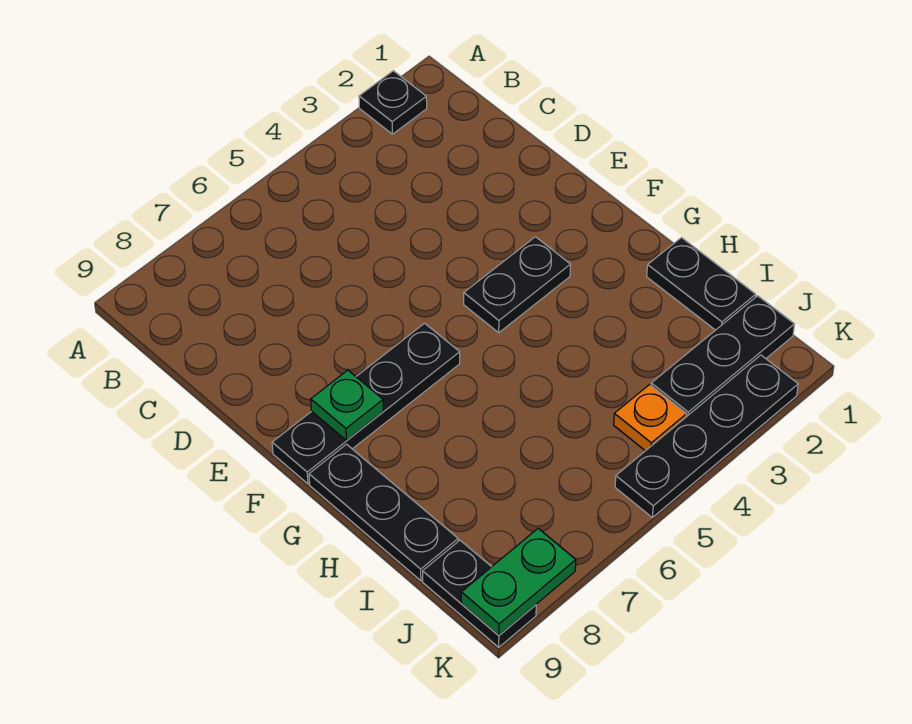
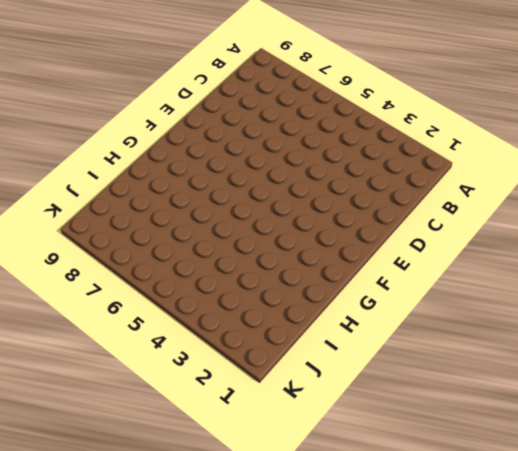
none -> black plate A2 level 1
none -> black plate F3:F4 level 1

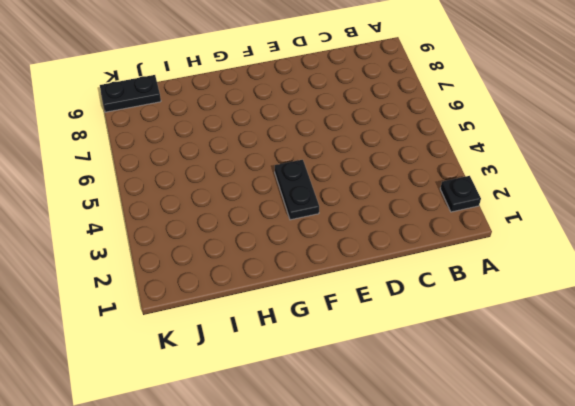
none -> black plate F6:F9 level 1
none -> black plate G9:I9 level 1

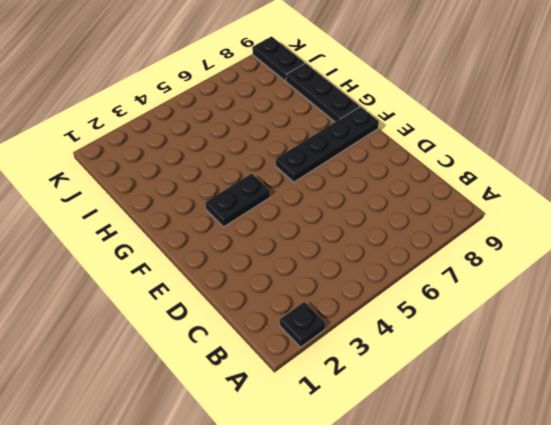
none -> black plate H1:I1 level 1
none -> black plate J1:J3 level 1

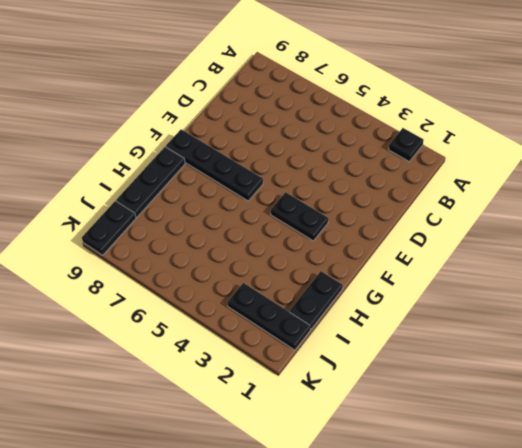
none -> orange plate J4 level 1
none -> black plate K2:K5 level 1

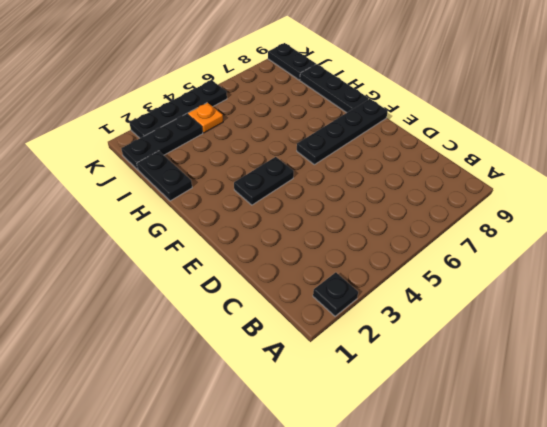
none -> green plate F8 level 2
none -> green plate K8:K9 level 2

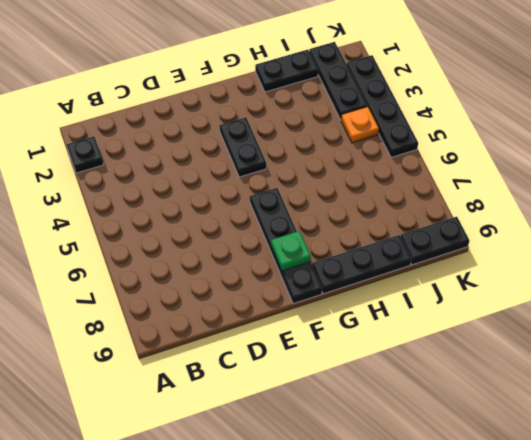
none -> green plate K8:K9 level 2

